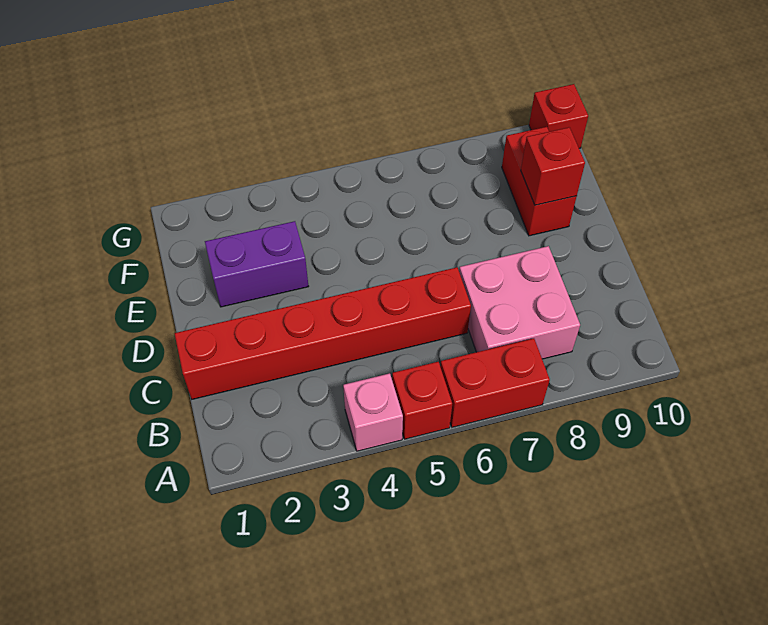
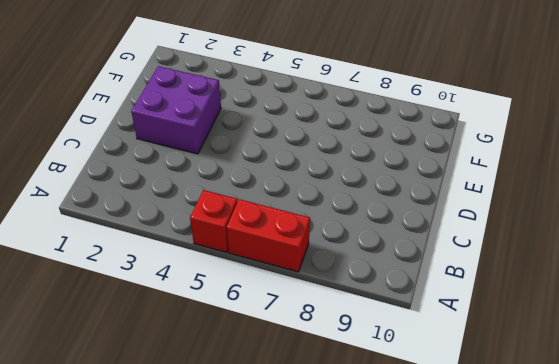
purple brick D2:E3 level 1 -> purple brick E2:E3 level 1
none -> pink brick A4 level 1
none -> pink brick B7:C8 level 1

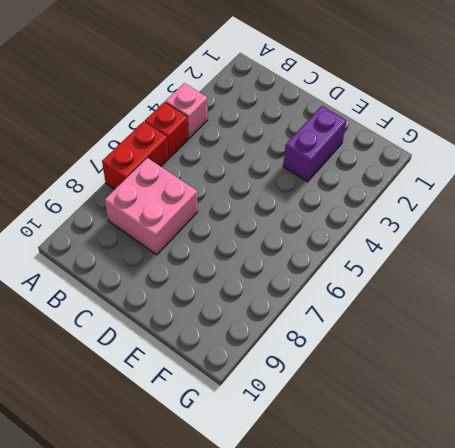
none -> red brick C1:C6 level 1
none -> red brick E9:F9 level 1

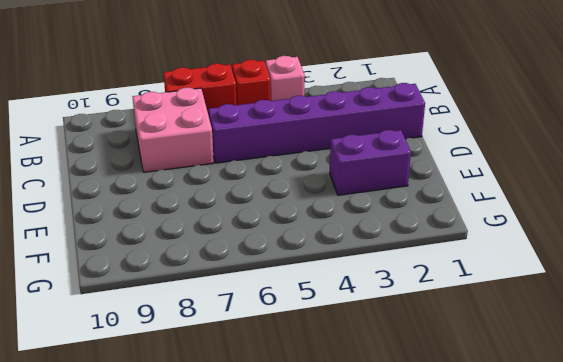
purple brick C1:C6 level 1 -> red brick C1:C6 level 1
none -> red brick E9:F9 level 1
none -> red brick G10 level 1

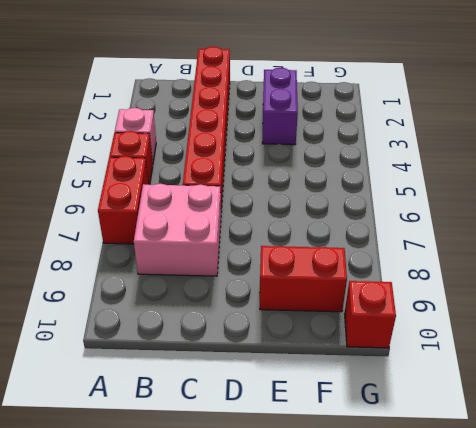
none -> red brick E9 level 2

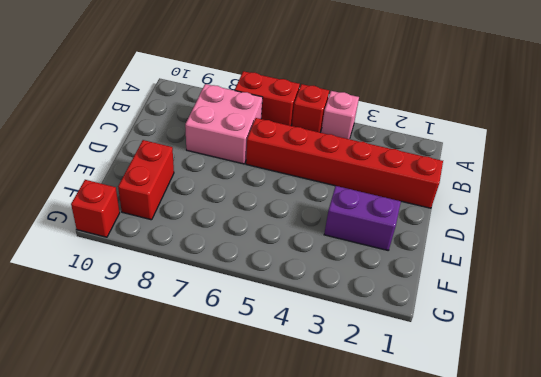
none -> red brick E9 level 2

